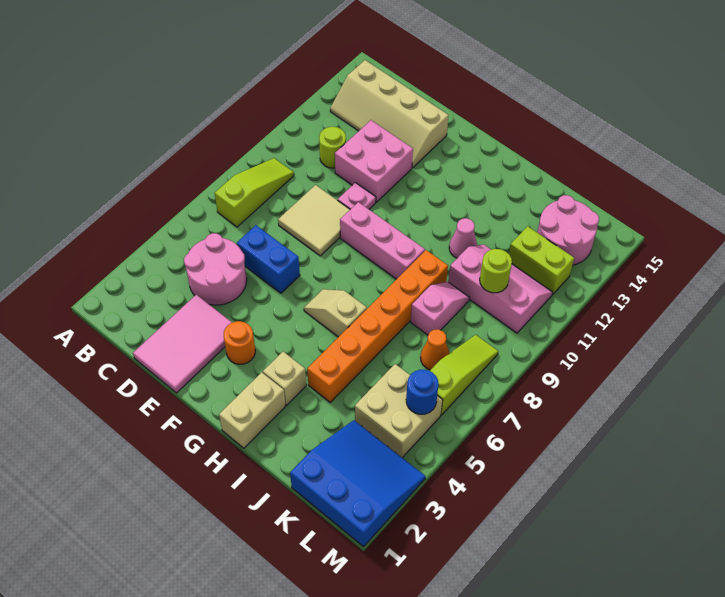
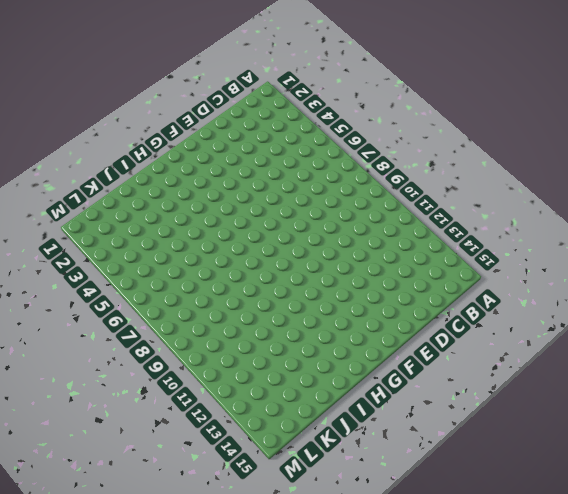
none -> lime slope B7:B9 level 1 top 7
none -> tan slope B13:E14 level 1 top 14
none -> pink round brick C4:D5 level 1

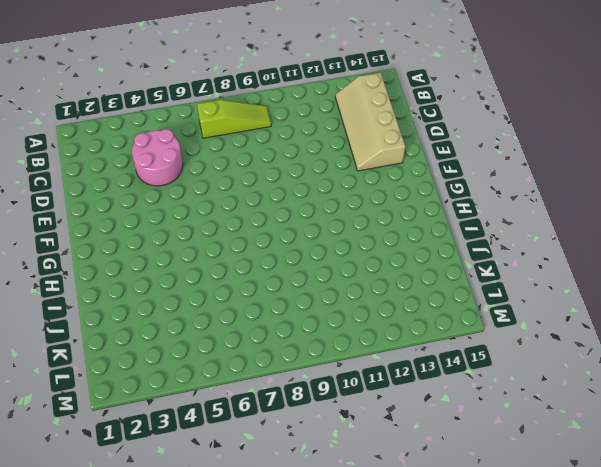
none -> lime round brick C11 level 1
none -> pink tile D1:E3 level 1
none -> blue brick D6:E6 level 1

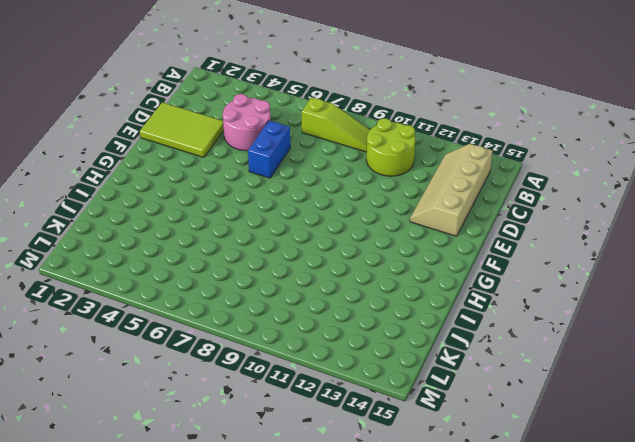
lime round brick B10:C11 level 1 -> lime round brick C11 level 1
lime tile D1:E3 level 1 -> pink tile D1:E3 level 1
none -> tan tile D8:E9 level 1
none -> pink brick D11:E12 level 1
none -> pink plate E10 level 1

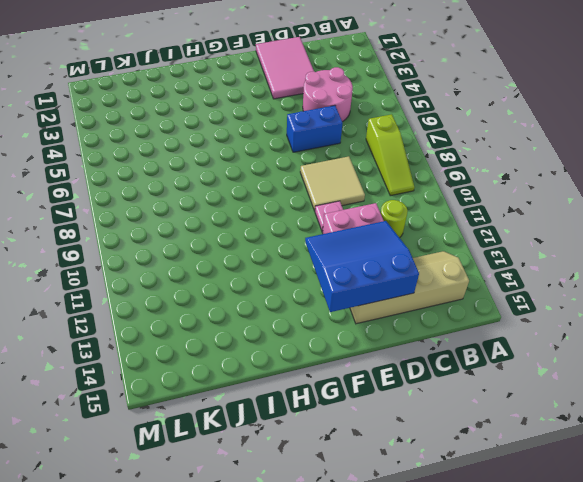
blue slope D12:F14 level 2 top 14 -> blue slope K1:M3 level 1 top 1
none -> orange round brick F3 level 1
none -> pink brick F9:H9 level 1
none -> tan slope G6:H6 level 1 top H

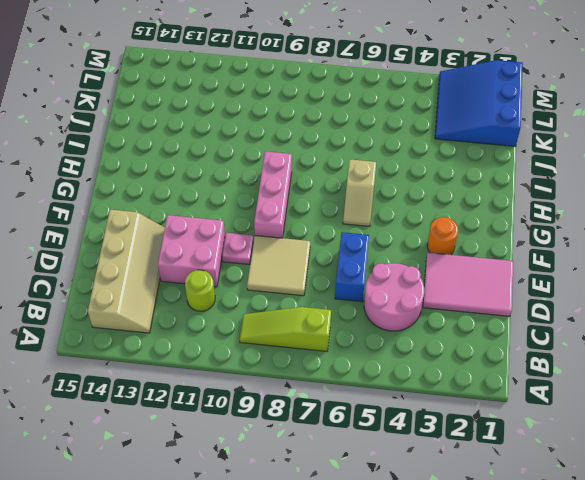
none -> tan brick H1:H2 level 1
none -> tan brick H3 level 1
none -> orange brick I4:I9 level 1

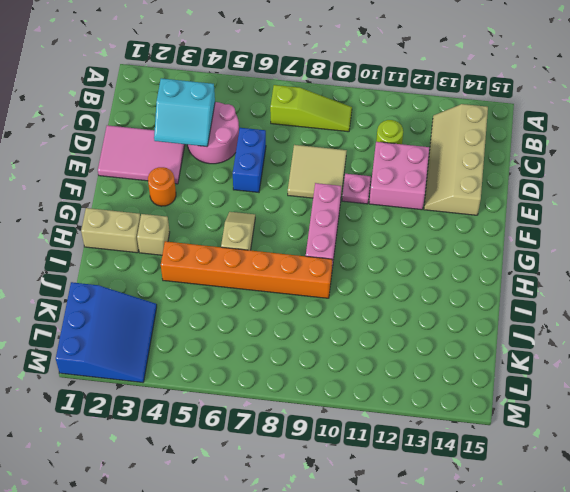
cyan slope C3:D4 level 2 top C -> none
none -> pink cone I11 level 1
none -> pink slope J8:J9 level 1 top 8
none -> pink slope J10:L11 level 1 top 10

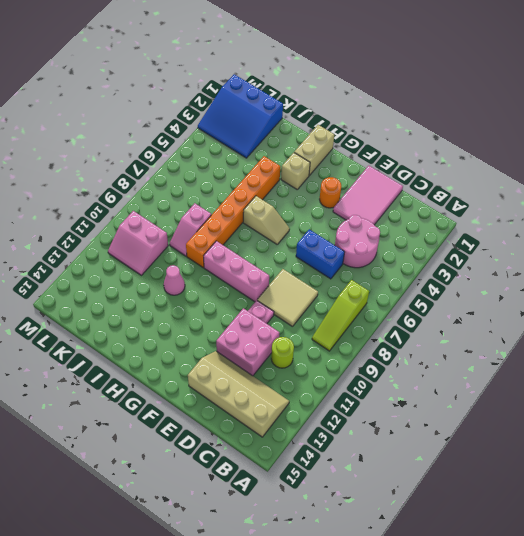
pink slope K10:L11 level 1 top 10 -> pink slope J10:L11 level 1 top 10
none -> tan brick K4:L5 level 1
none -> orange cone K7 level 1
none -> lime brick K12:L12 level 1

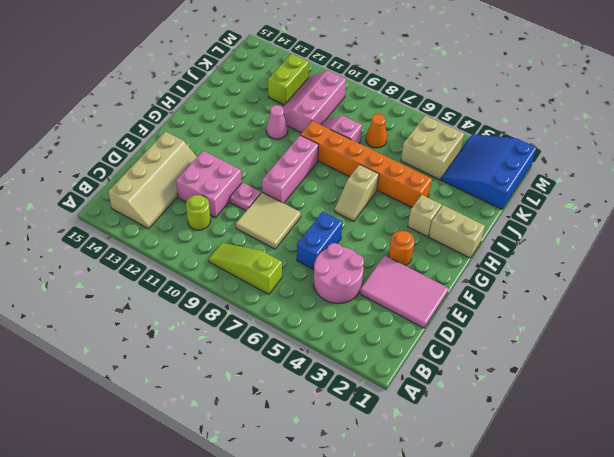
none -> pink round brick K13:L14 level 1
none -> lime slope L6:L8 level 1 top 6
none -> lime round brick K10 level 2

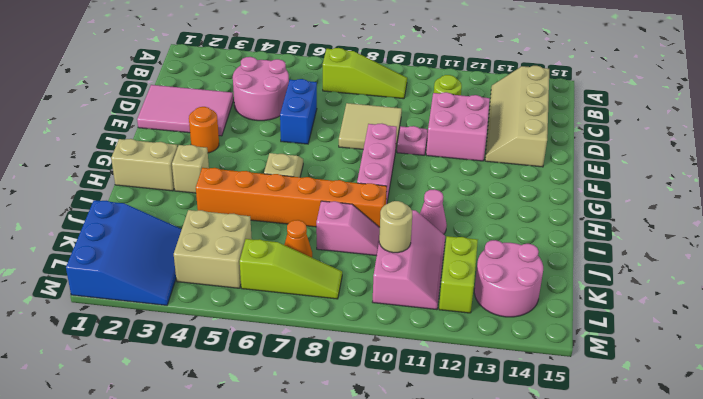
tan round brick K10 level 2 -> lime round brick K10 level 2
none -> blue round brick L5 level 2

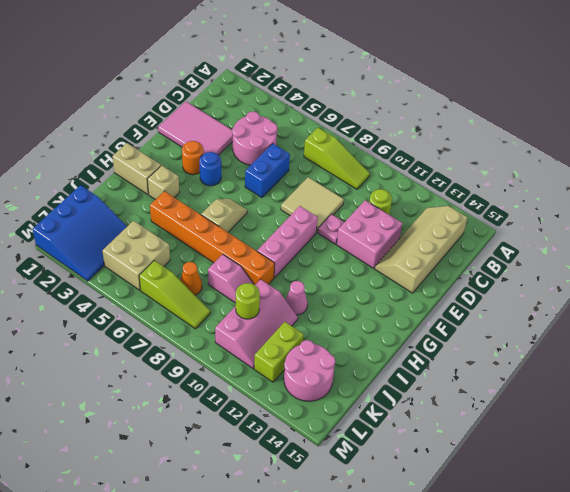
blue round brick F4 level 1 -> blue round brick L5 level 2

